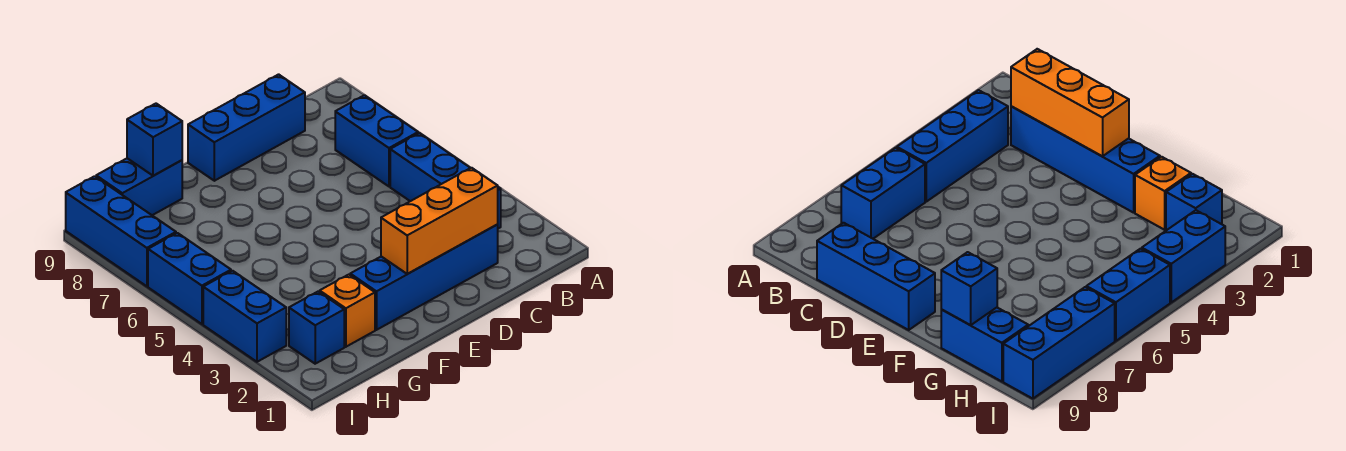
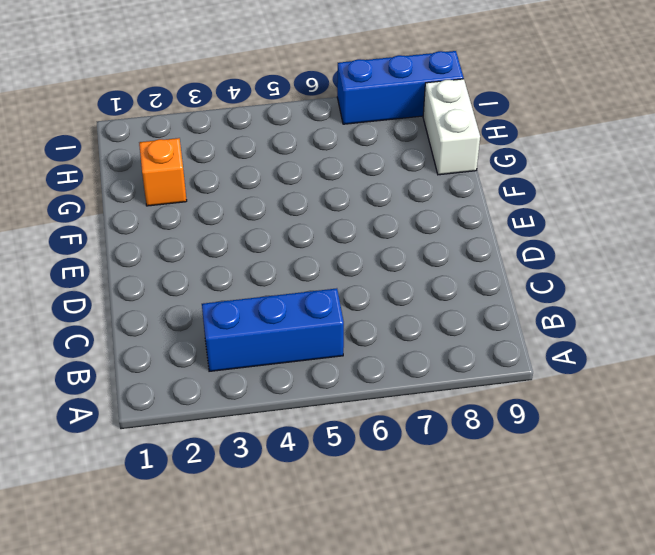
white brick G9:H9 level 1 -> blue brick G9:H9 level 1
none -> blue brick B6:B7 level 1
none -> blue brick C2:F2 level 1
none -> blue brick C9:E9 level 1

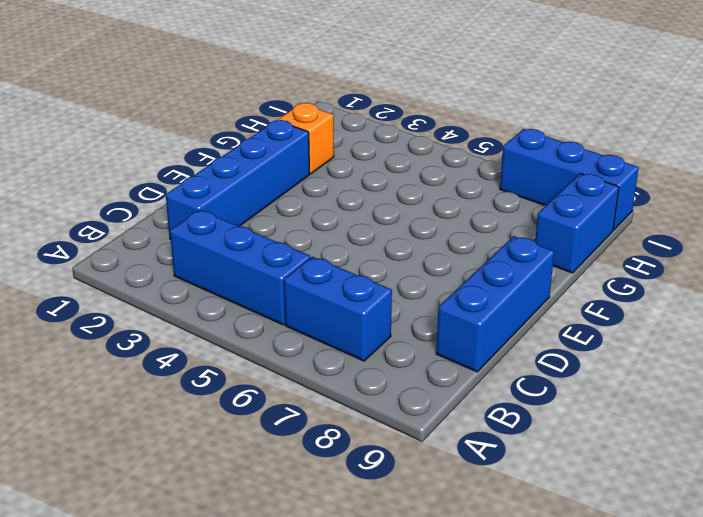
none -> blue brick H2 level 1
none -> blue brick I3:I4 level 1
none -> blue brick I5:I6 level 1

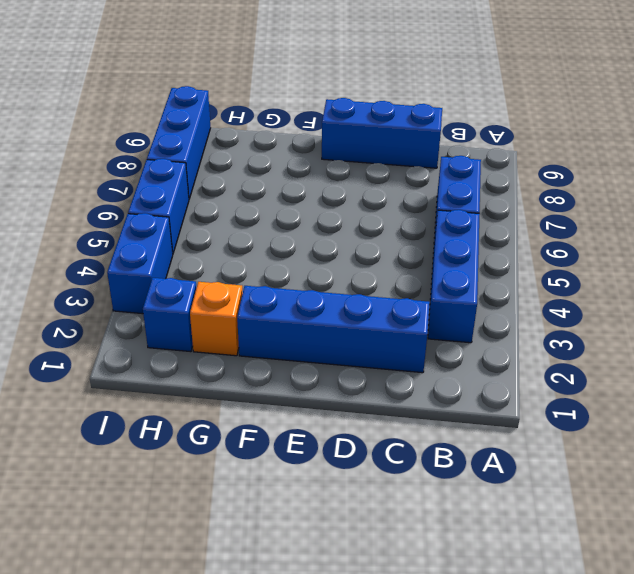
none -> blue brick G9:H9 level 1
none -> orange brick C2:E2 level 2
none -> blue brick G9 level 2

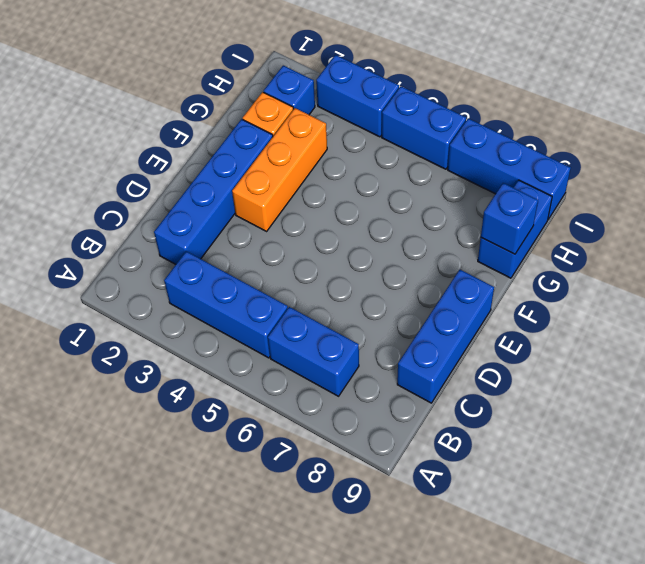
orange brick E3:G3 level 1 -> orange brick C2:E2 level 2

